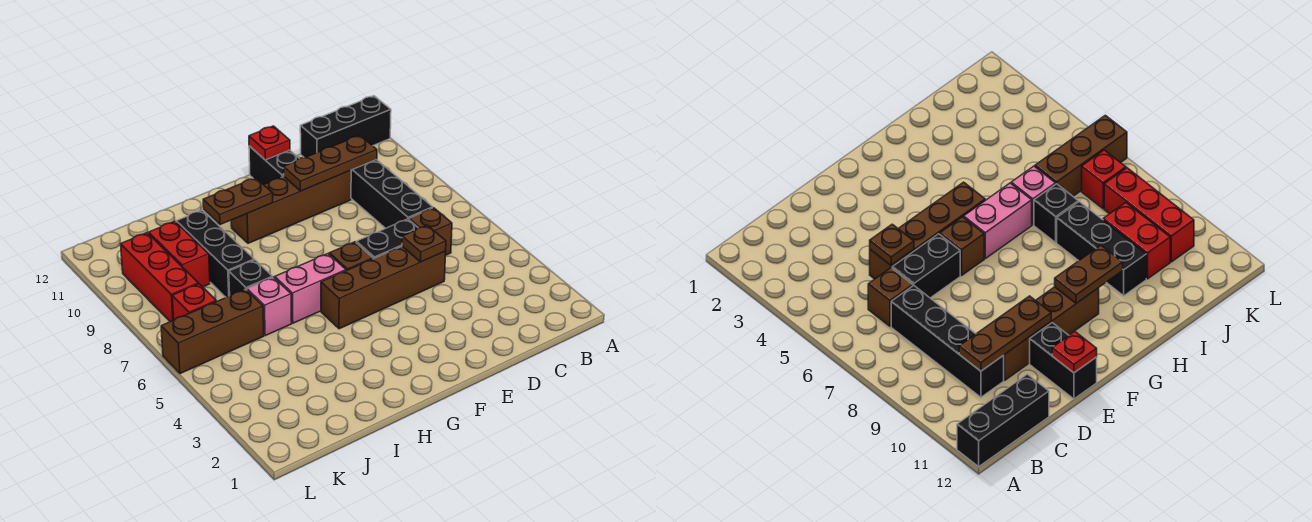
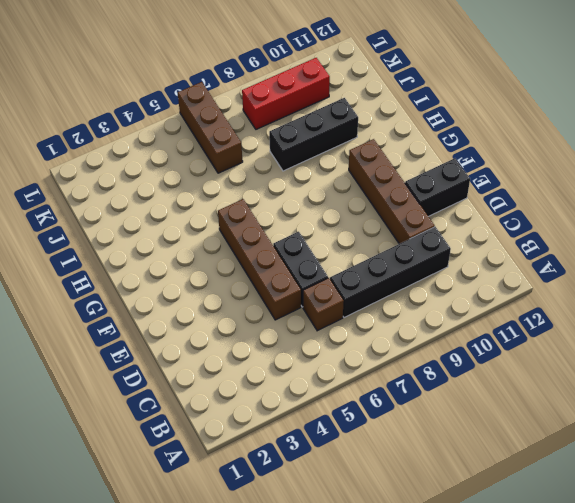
none -> black brick A12:C12 level 1
none -> brown brick F6 level 1
none -> pink brick G6:H6 level 1

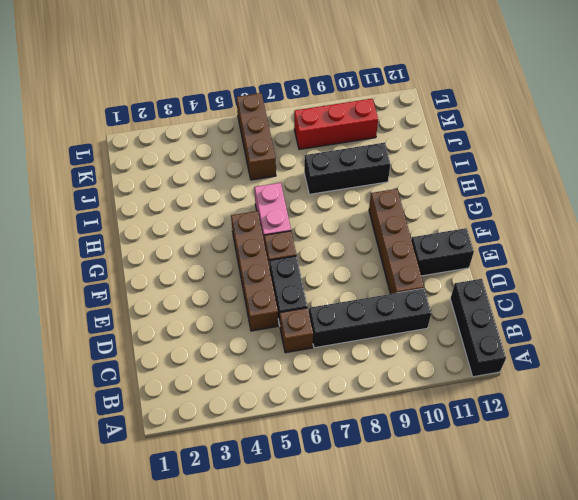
none -> pink brick I6 level 1
none -> black brick I7 level 1
none -> red brick J9:J10 level 1

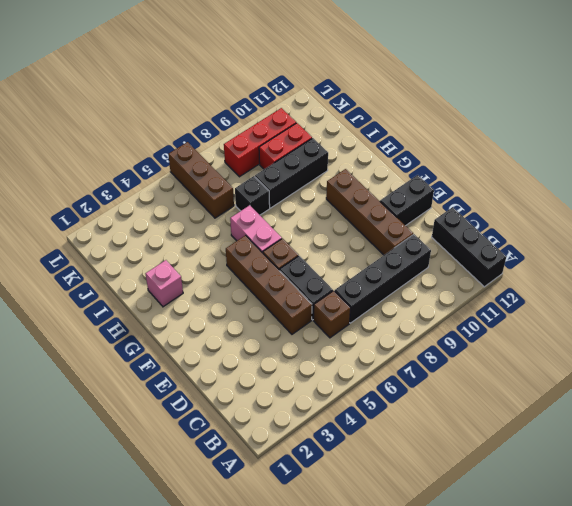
pink brick H2 level 1 -> pink brick I6 level 1
none -> red brick K7 level 1
none -> brown plate C10:E10 level 2
none -> brown plate D5 level 2

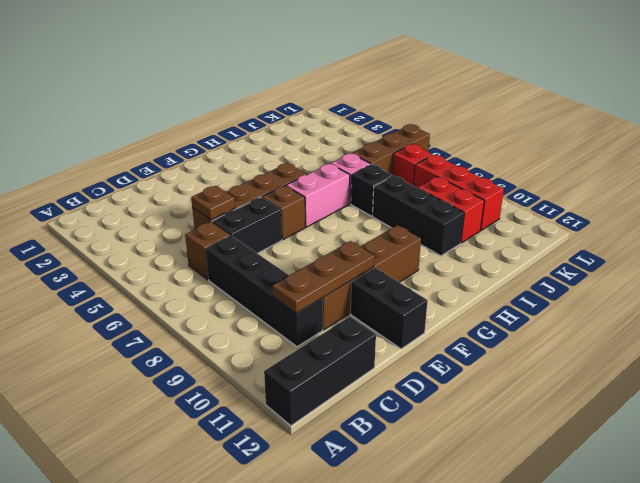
none -> red plate E12 level 2
none -> brown plate G10:H10 level 2

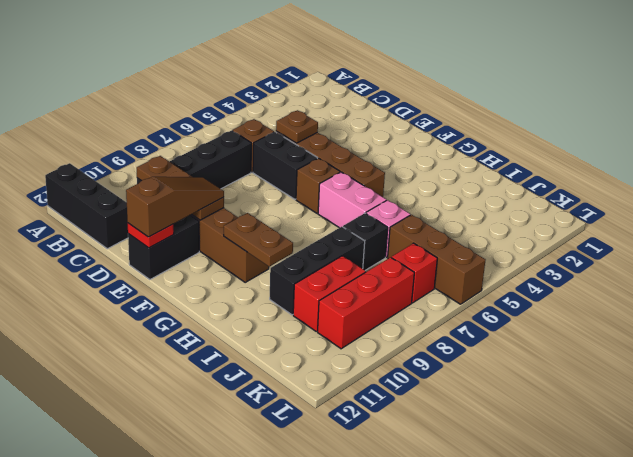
brown slope E10:E12 level 3 top 12 -> none

